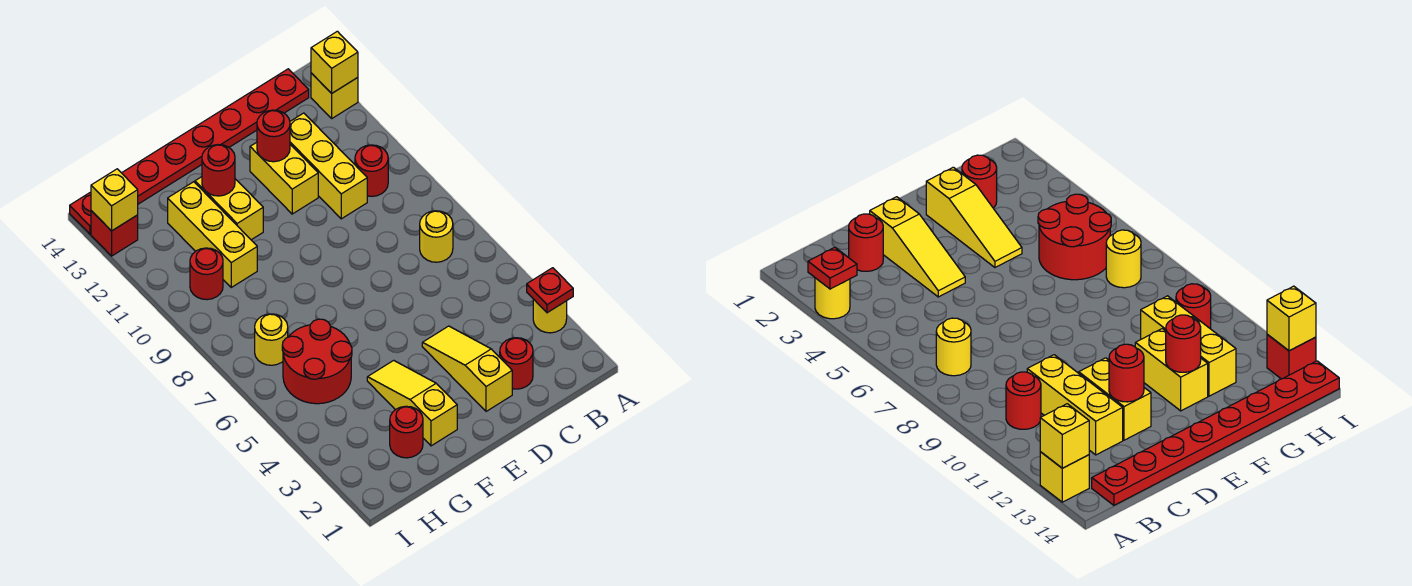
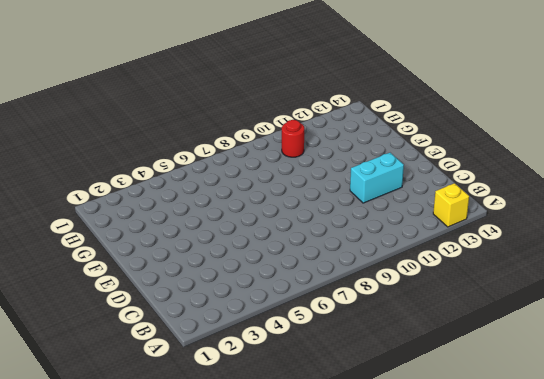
cyan brick D11:D12 level 1 -> yellow brick D11:D12 level 1
none -> yellow round brick A3 level 1
none -> yellow round brick B7 level 1
none -> red round brick B10 level 1

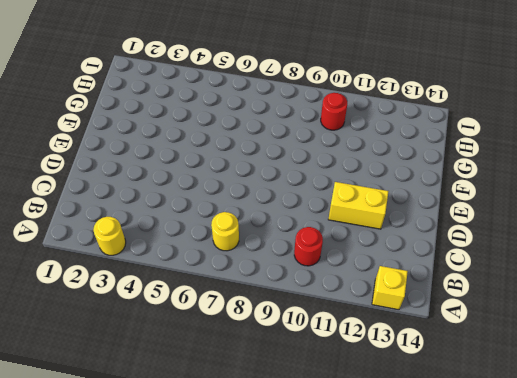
none -> red plate B14:I14 level 1
none -> red round brick C2 level 1
none -> yellow brick C10:C12 level 1

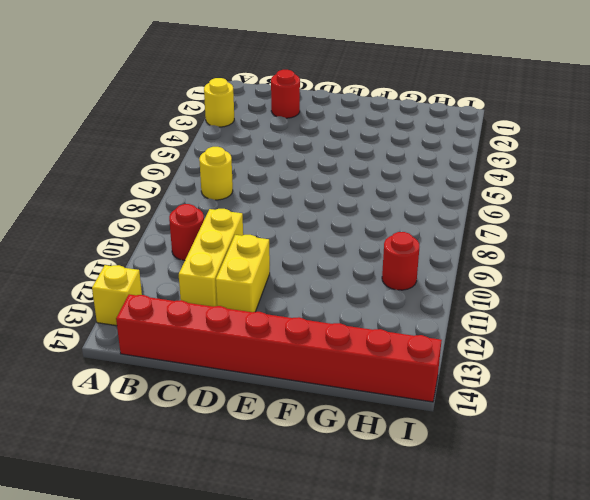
red brick B14:I14 level 1 -> red plate B14:I14 level 1
none -> yellow slope D2:D4 level 1 top 2
none -> yellow slope F2:F4 level 1 top 2
none -> yellow brick F11:F12 level 1

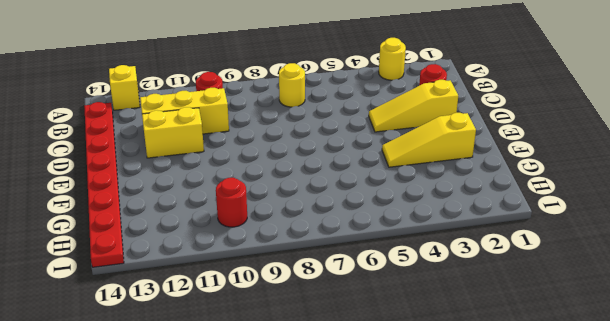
none -> yellow brick F11:F12 level 1
none -> red round brick G2 level 1
none -> red round brick G5:H6 level 1

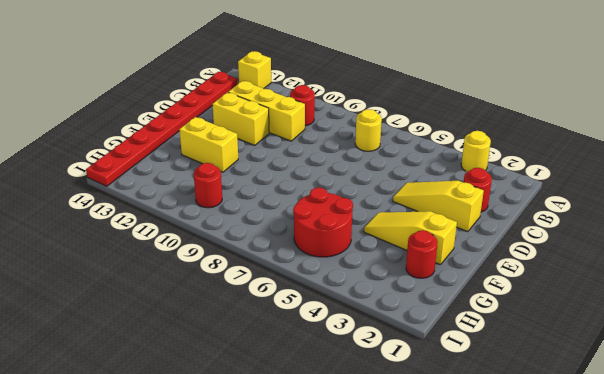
none -> yellow brick G10:G12 level 1
none -> yellow round brick H7 level 1
none -> red brick I13 level 1

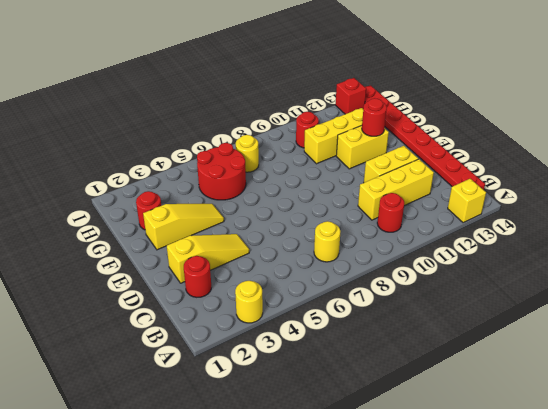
none -> red plate A3 level 2
none -> yellow brick A13 level 2
none -> red round brick D12 level 2

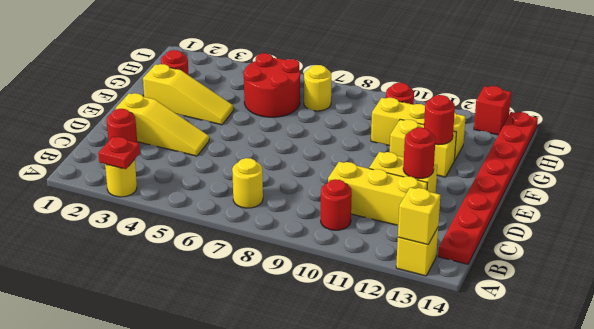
none -> yellow brick I13 level 2

